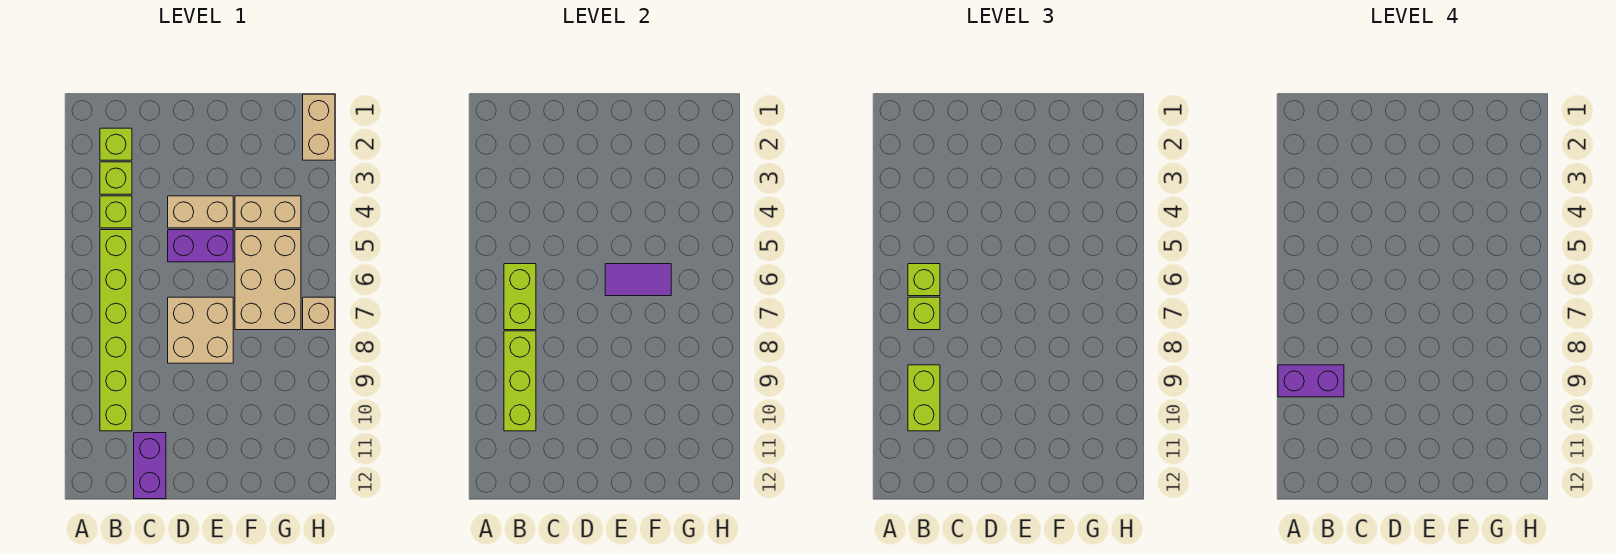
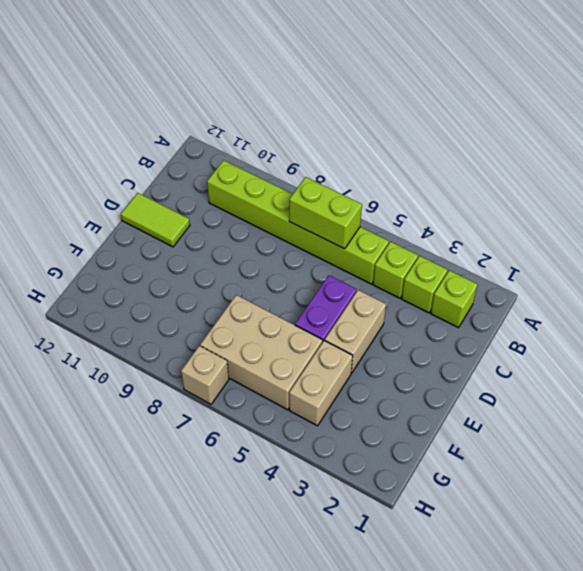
lime tile D11:D12 level 1 -> none
none -> purple brick C11:C12 level 1
none -> tan brick D7:E8 level 1
none -> tan brick H1:H2 level 1

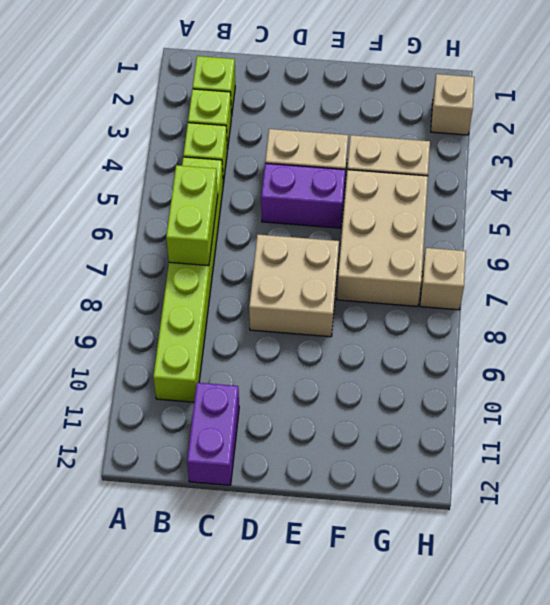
tan brick H2 level 1 -> tan brick H1:H2 level 1
none -> lime brick B8:B10 level 2
none -> purple tile E6:F6 level 2
none -> lime brick B6 level 3

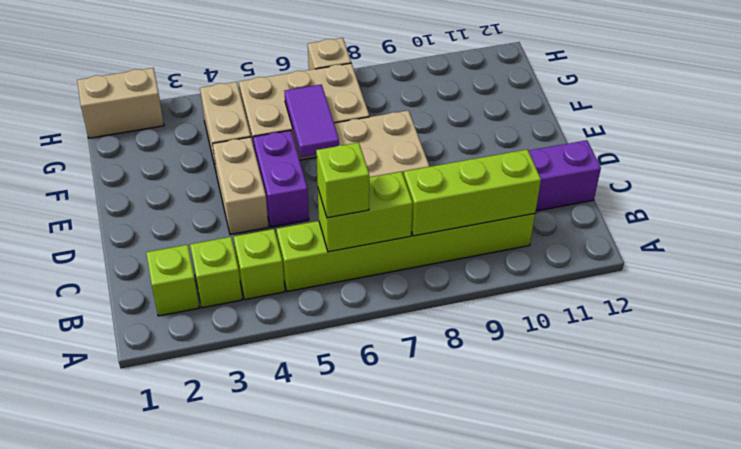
none -> lime brick B7 level 3
none -> lime brick B9:B10 level 3
none -> purple brick A9:B9 level 4

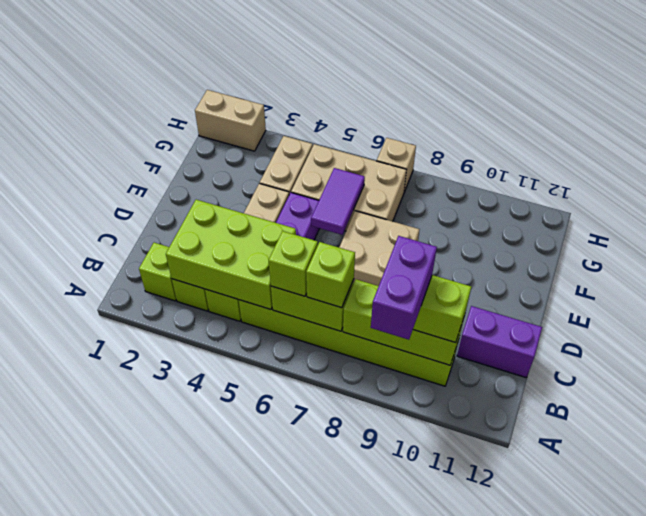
lime brick B3:C5 level 2 -> none

